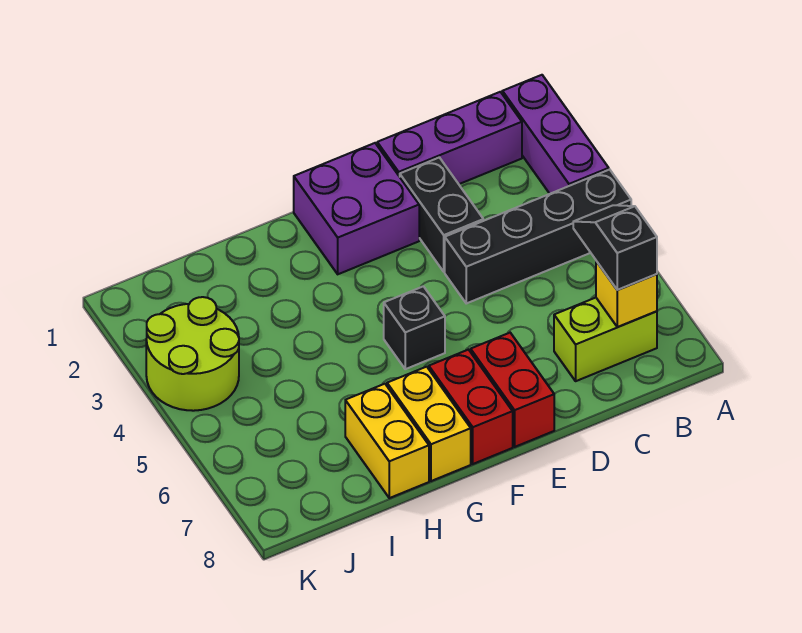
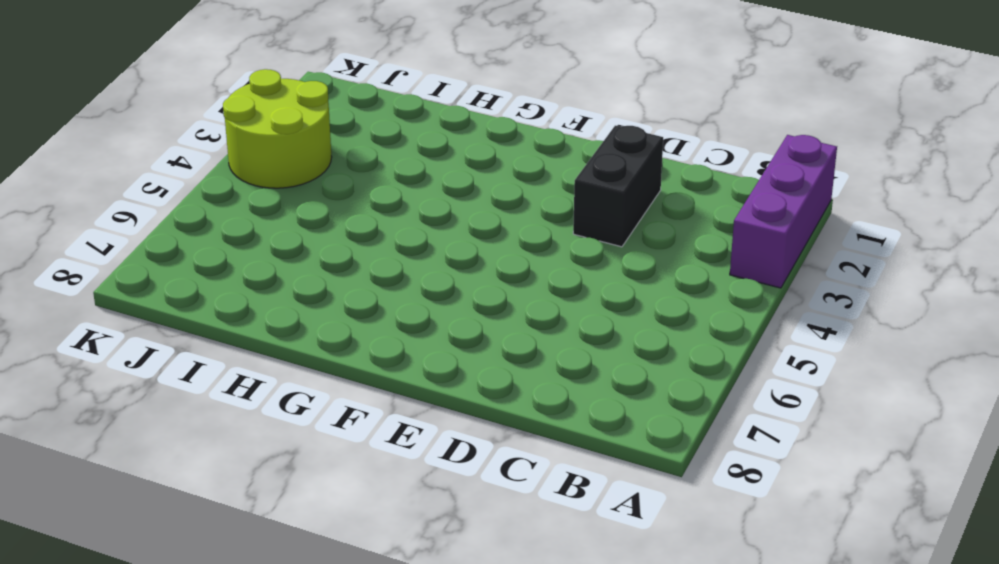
none -> black brick A4:D4 level 1
none -> purple brick B1:D1 level 1
none -> lime brick B7:C7 level 1

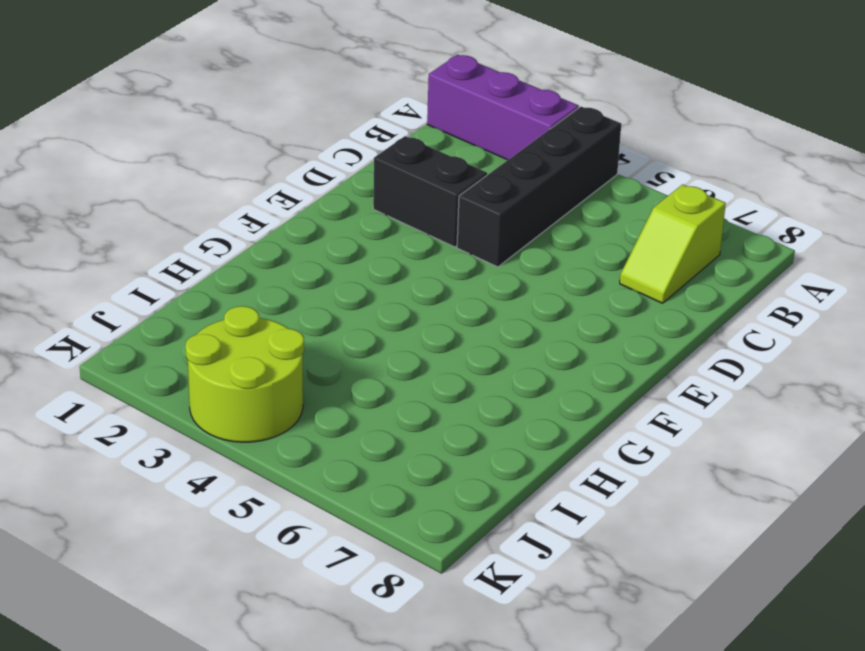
lime slope B7:C7 level 1 top B -> lime brick B7:C7 level 1
none -> purple brick B1:D1 level 1
none -> purple brick E1:F2 level 1
none -> red brick E7:E8 level 1

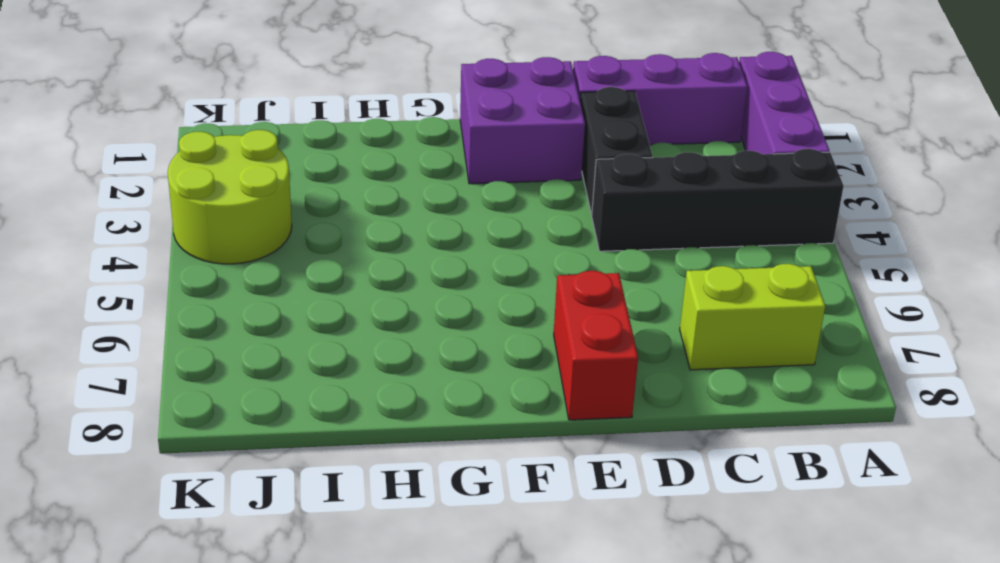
none -> black brick F5 level 1
none -> red brick F7:F8 level 1
none -> yellow brick G7:G8 level 1

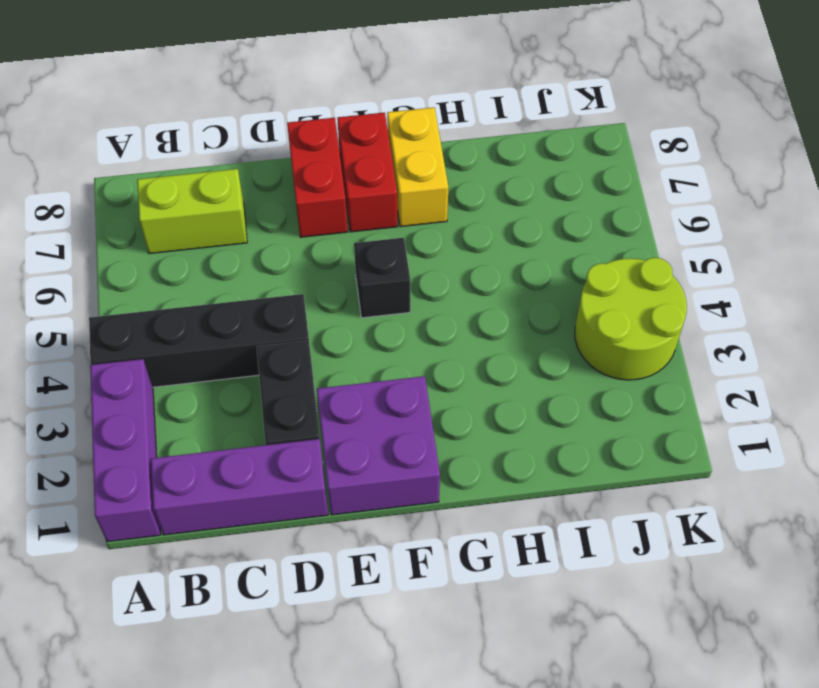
none -> yellow brick H7:H8 level 1
none -> yellow brick B7 level 2
none -> black slope B6:B7 level 3 top 7

